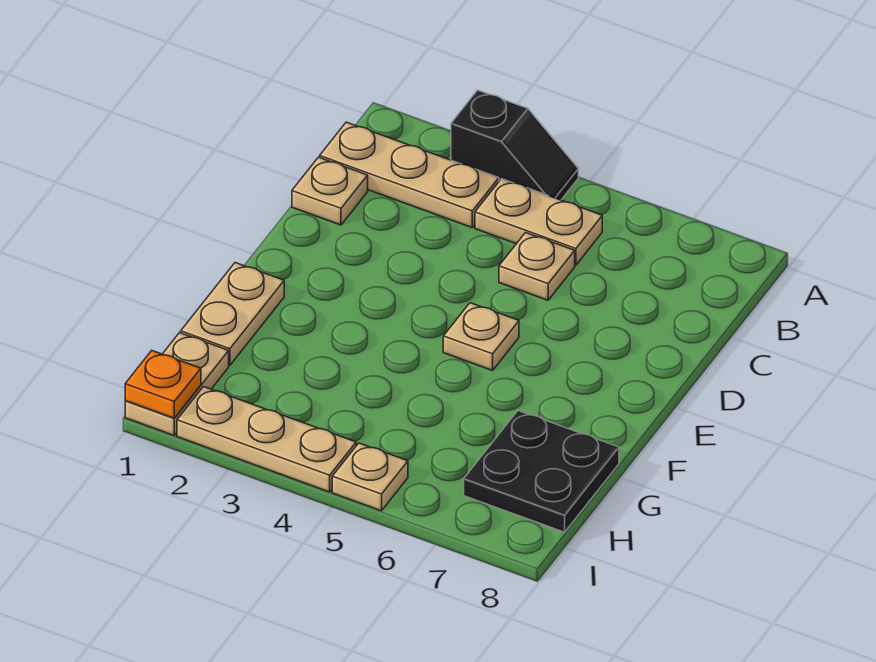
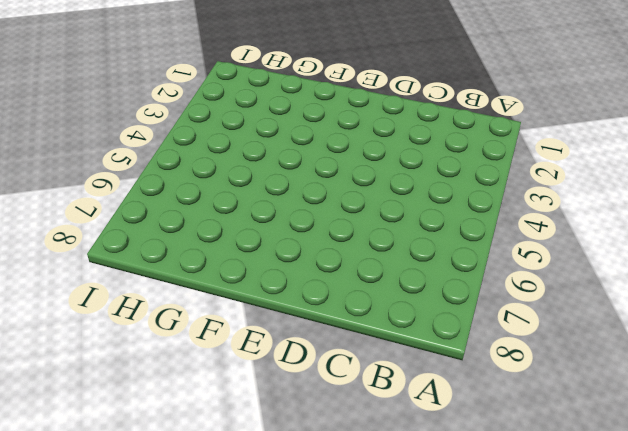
none -> black slope A3:A4 level 1 top 3
none -> tan plate B1:B3 level 1
none -> tan plate B4:B5 level 1

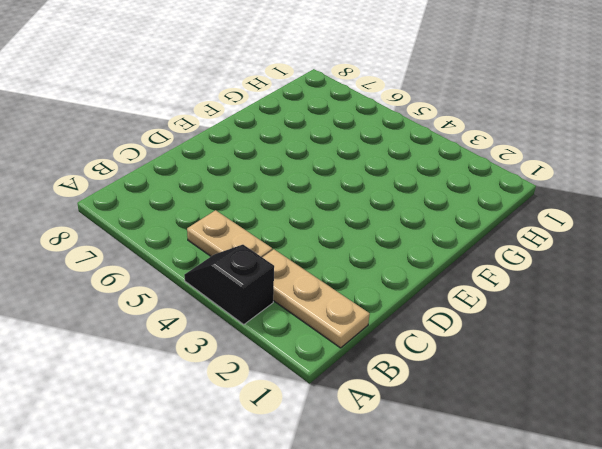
none -> tan plate C1 level 1
none -> tan plate C5 level 1
none -> tan plate E5 level 1

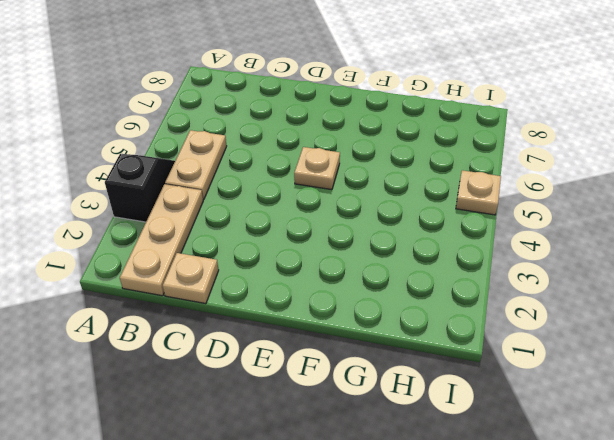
none -> tan plate C5 level 1
none -> tan plate F1:G1 level 1
none -> black plate G7:H8 level 1

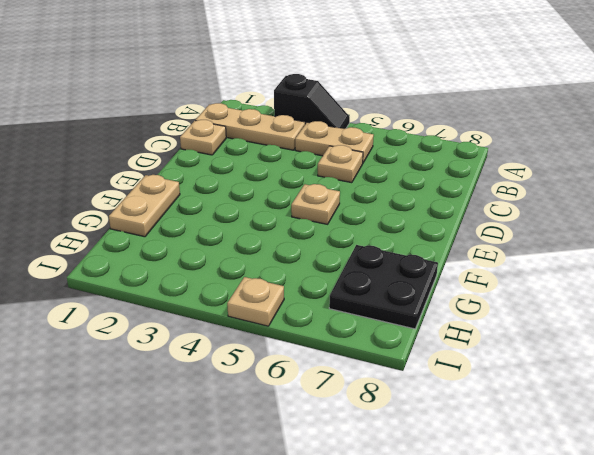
none -> tan plate H1:I1 level 1
none -> tan plate I2:I4 level 1
none -> orange plate I1 level 2

